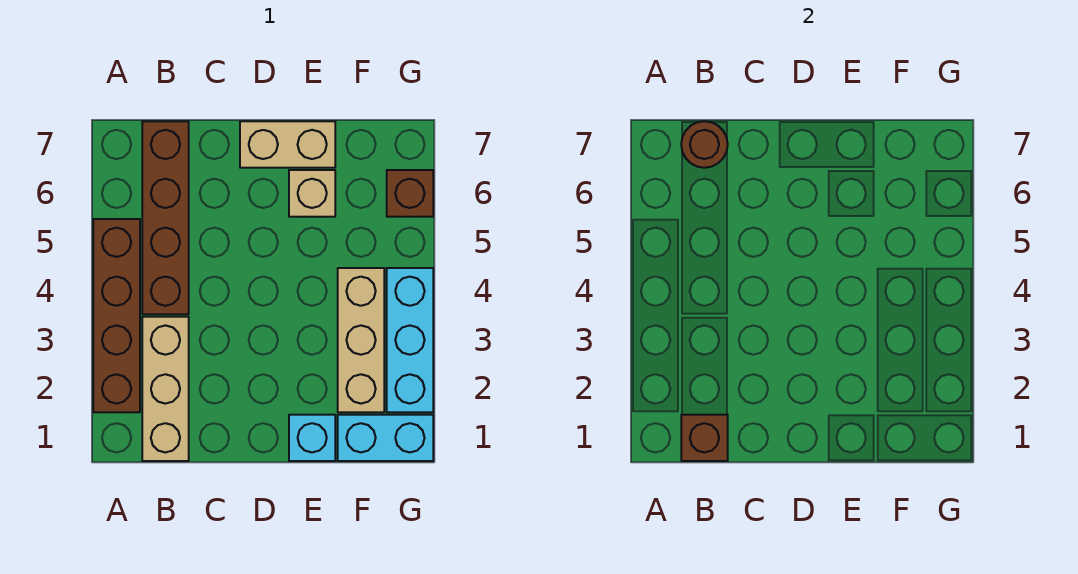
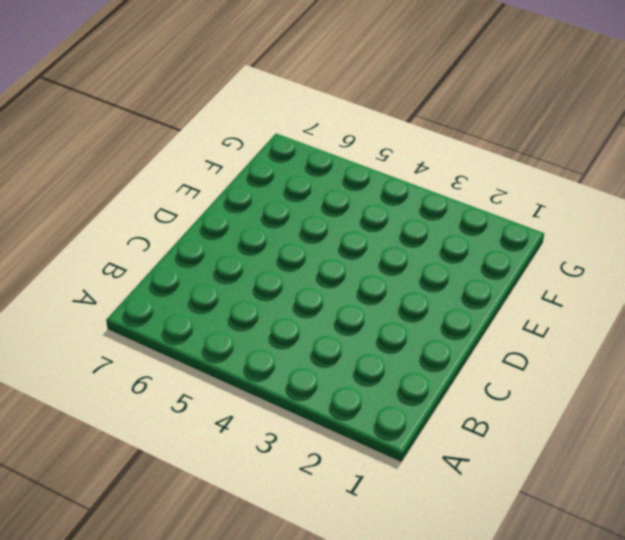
none -> brown brick A2:A5 level 1
none -> tan brick B1:B3 level 1
none -> brown brick B4:B7 level 1

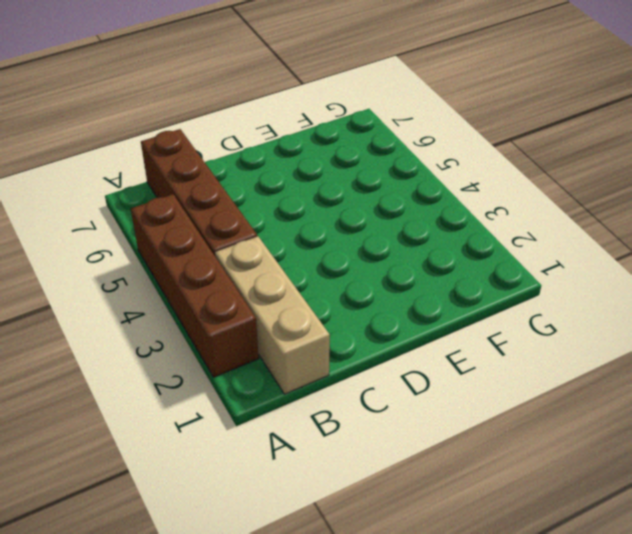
none -> tan brick D7:E7 level 1
none -> cyan brick E1 level 1
none -> tan brick E6 level 1

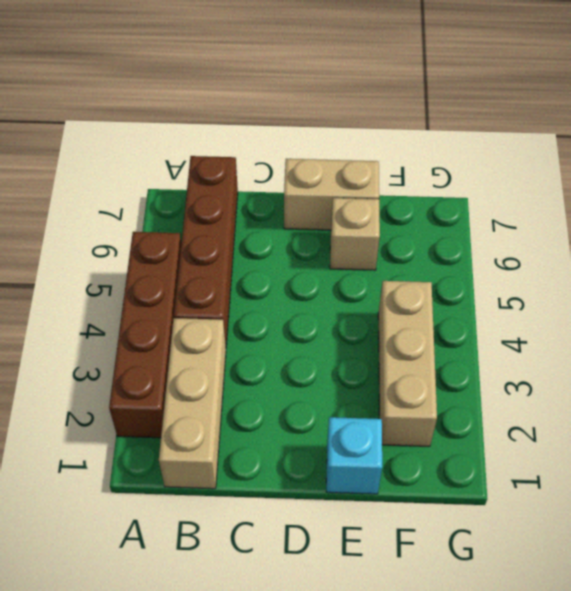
none -> cyan brick F1:G1 level 1
none -> cyan brick G2:G4 level 1
none -> brown brick G6 level 1

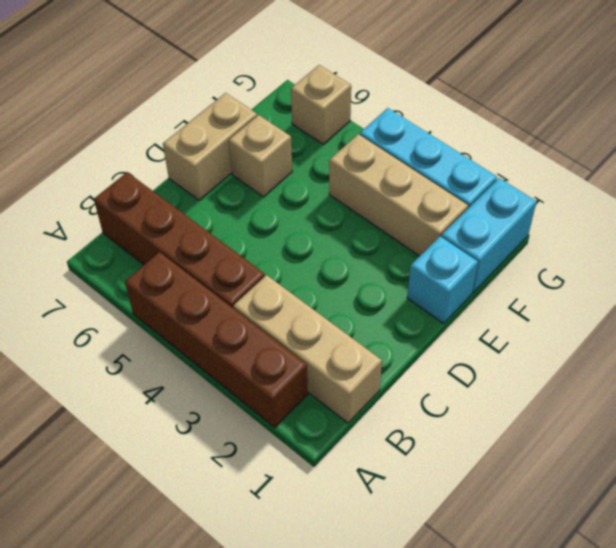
tan brick G6 level 1 -> brown brick G6 level 1
none -> brown brick B1 level 2
none -> brown round brick B7 level 2

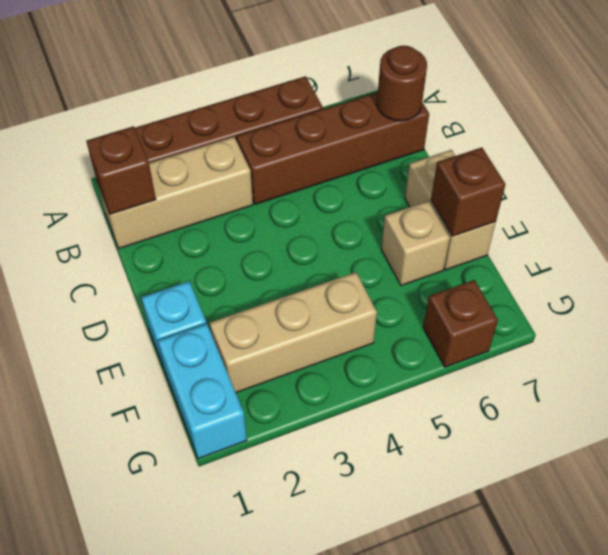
brown brick E7 level 2 -> none
none -> cyan brick G2:G4 level 1

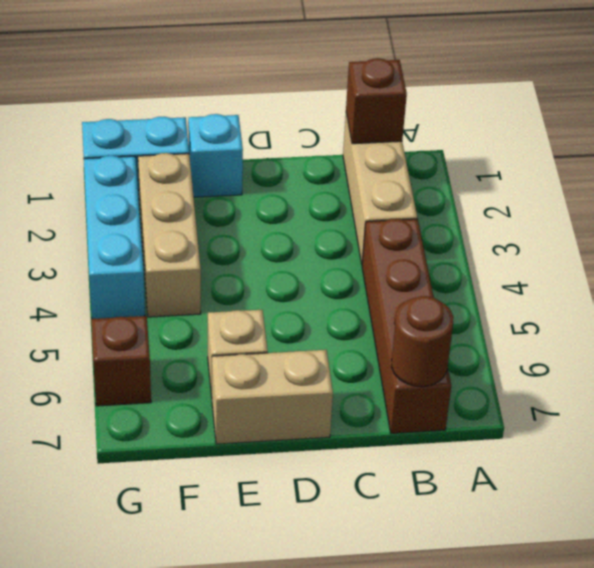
none -> brown brick A2:A5 level 1

